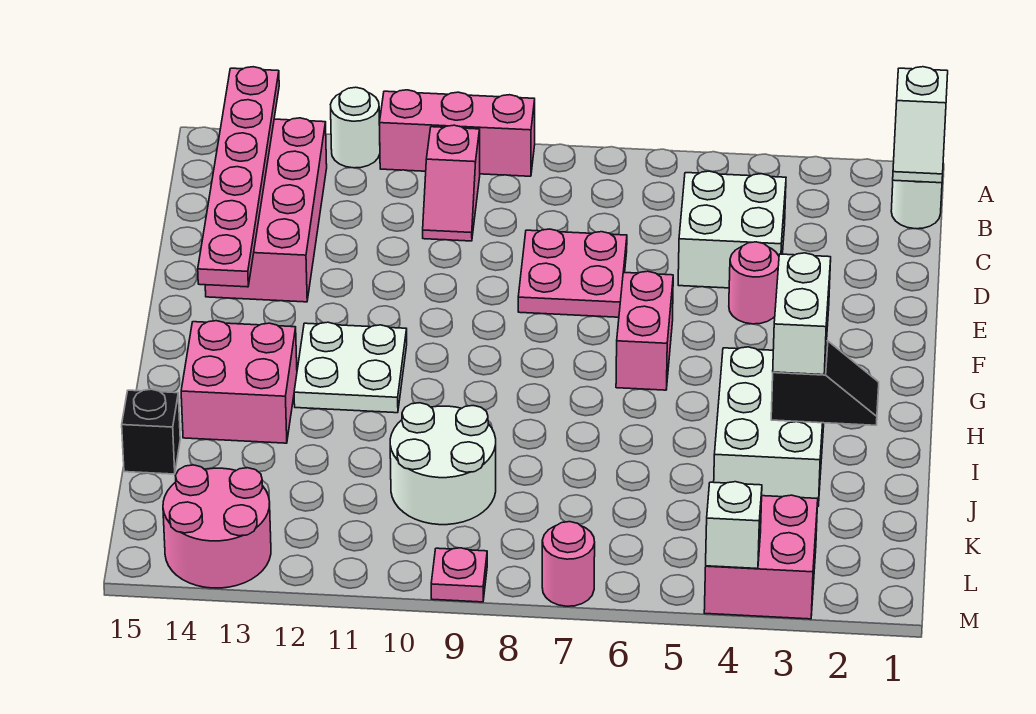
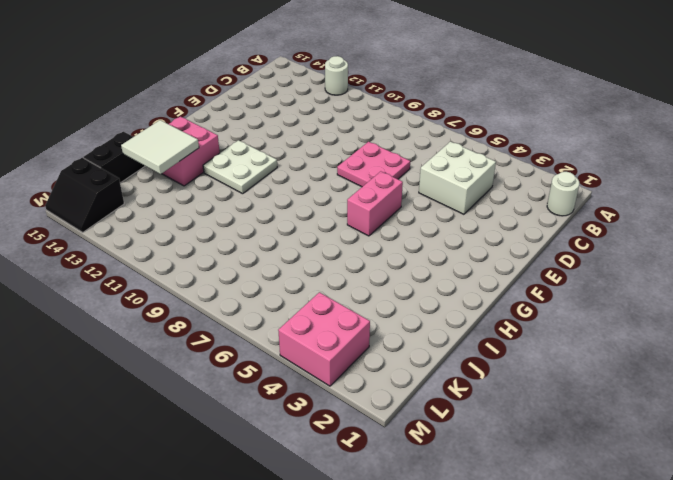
white tile I13:J14 level 2 -> none
black brick J15:K15 level 1 -> black brick J15 level 1
black slope L14:M15 level 1 top L -> pink round brick L13:M14 level 1
none -> pink brick A9:A11 level 1
none -> pink slope B10:C10 level 1 top B
none -> pink brick B13:E14 level 1

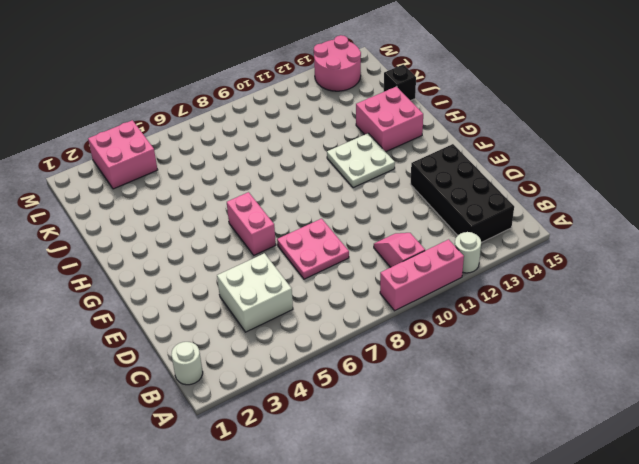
black brick B13:E14 level 1 -> pink brick B13:E14 level 1
none -> pink round brick E4 level 1
none -> white brick H3:J4 level 1
none -> white round brick J9:K10 level 1

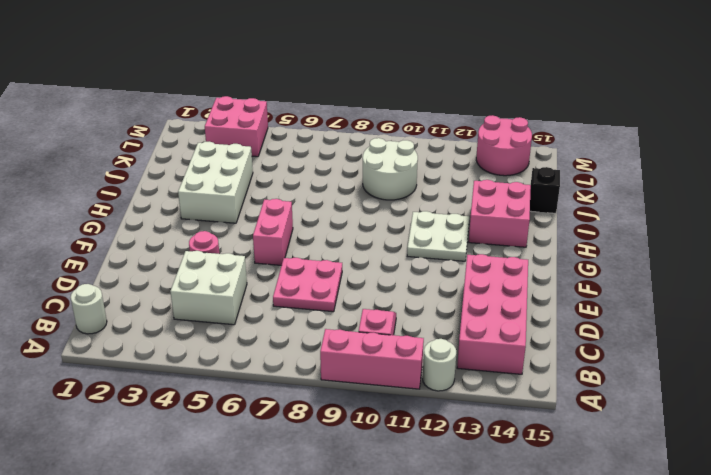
none -> pink round brick M7 level 1
none -> pink plate M9 level 1
none -> white slope A1:B1 level 2 top A

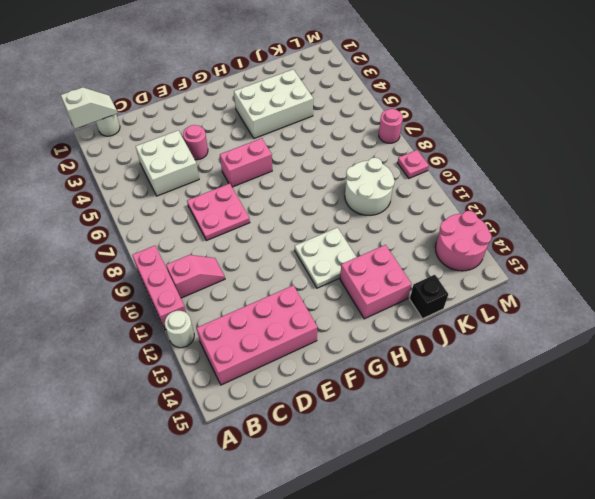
none -> pink brick L3:M4 level 1
none -> pink plate A14:F14 level 2
none -> black slope I2:I3 level 2 top 3

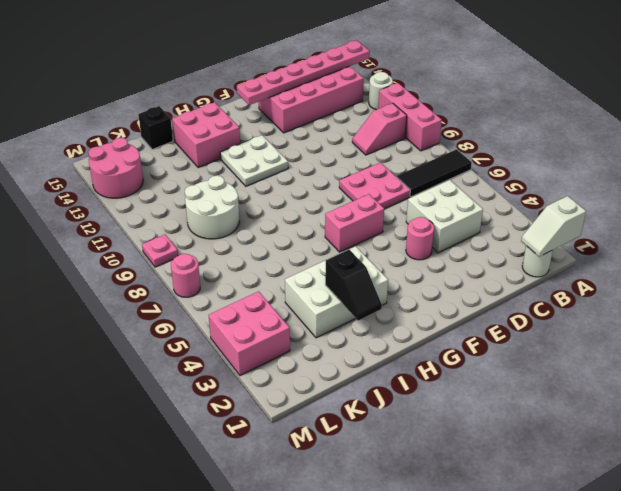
black tile A7:C7 level 1 -> none
none -> white brick M4 level 2
none -> white brick H3:I3 level 3

